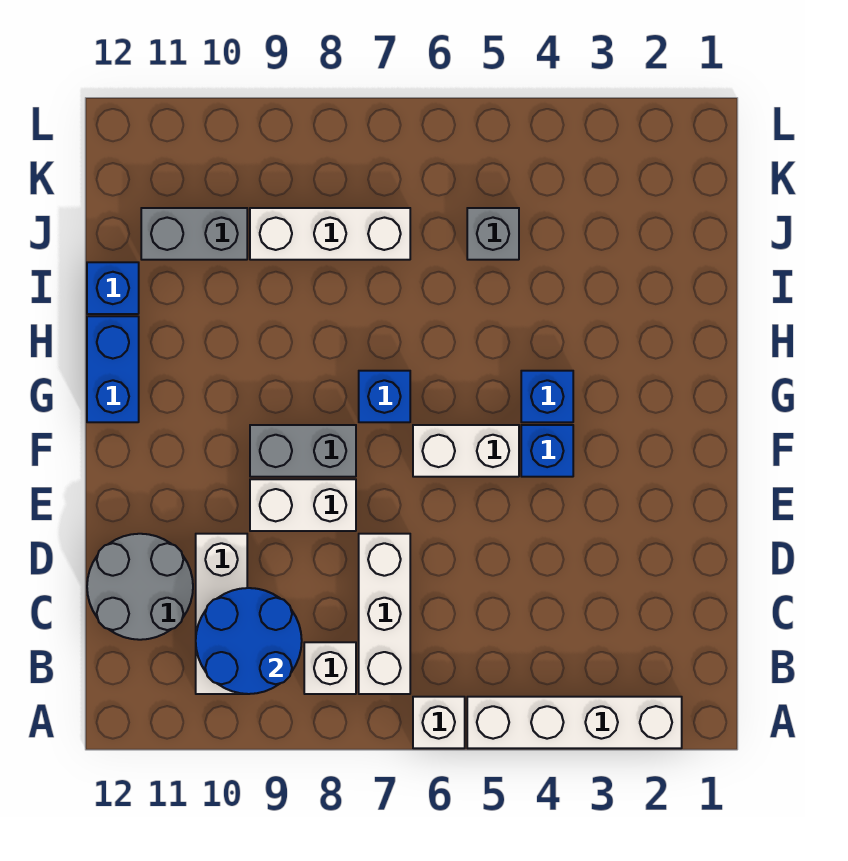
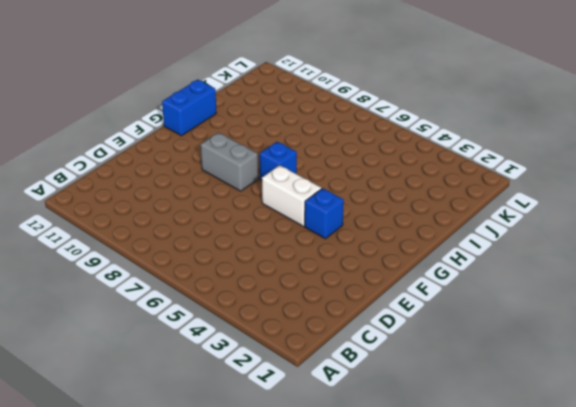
none -> white brick A2:A5 level 1
none -> white brick A6 level 1
none -> white brick B7:D7 level 1

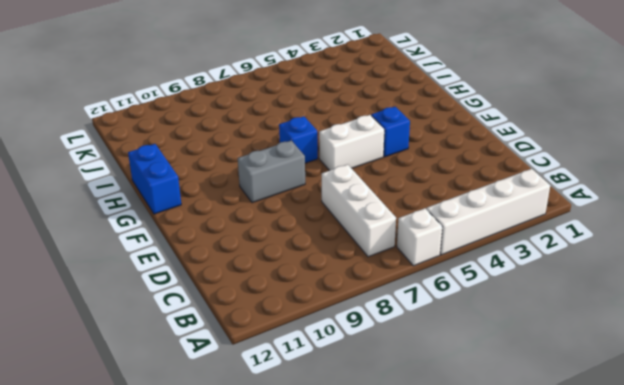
none -> white brick B8 level 1
none -> white brick B10:D10 level 1
none -> grey round brick C11:D12 level 1

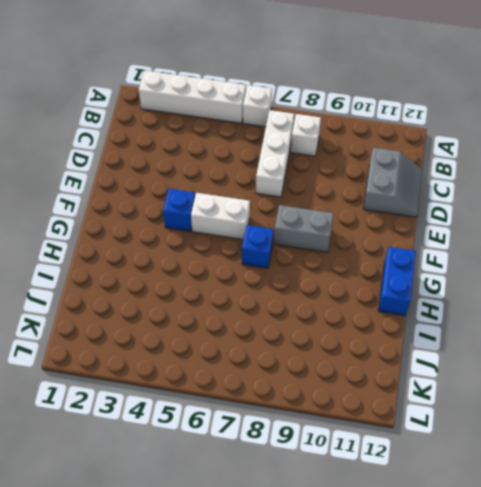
grey slope C11:D12 level 1 top 11 -> grey round brick C11:D12 level 1
none -> white brick B10:D10 level 1
none -> white brick E8:E9 level 1
none -> blue brick G4 level 1

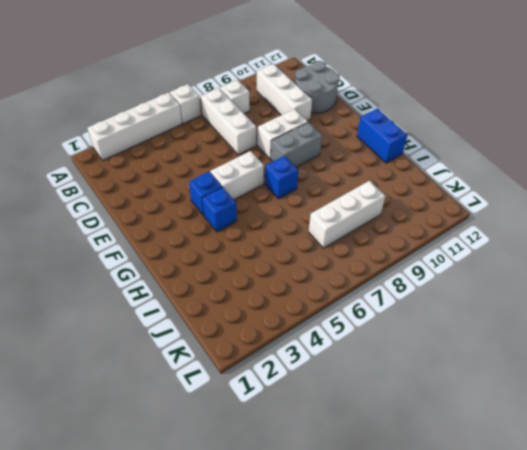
none -> blue brick I12 level 1
none -> grey brick J5 level 1
none -> grey brick J10:J11 level 1

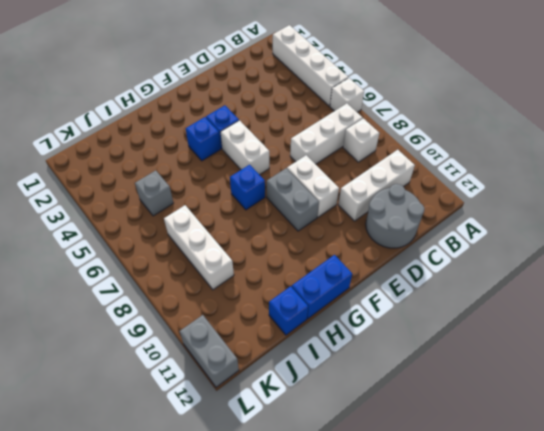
grey brick L11:L12 level 1 -> grey brick J10:J11 level 1
none -> blue round brick B9:C10 level 2

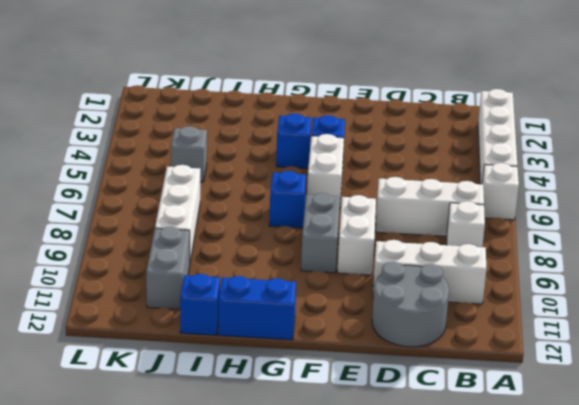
none -> blue round brick B9:C10 level 2

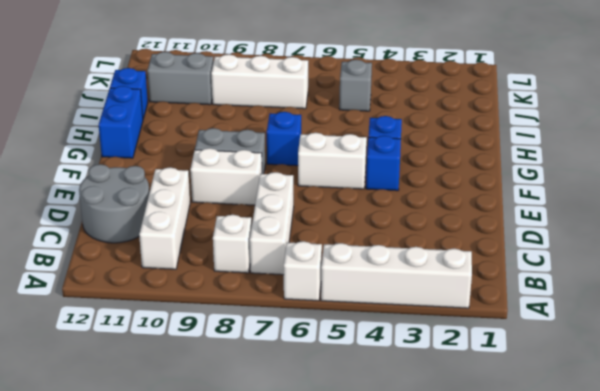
none -> blue round brick B9:C10 level 2

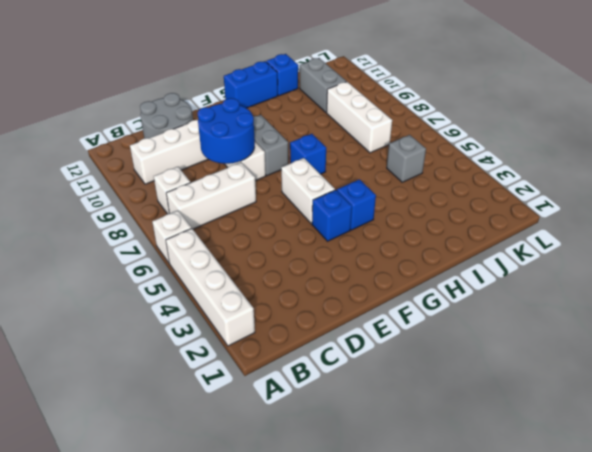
blue round brick D8:E9 level 2 -> blue round brick B9:C10 level 2

